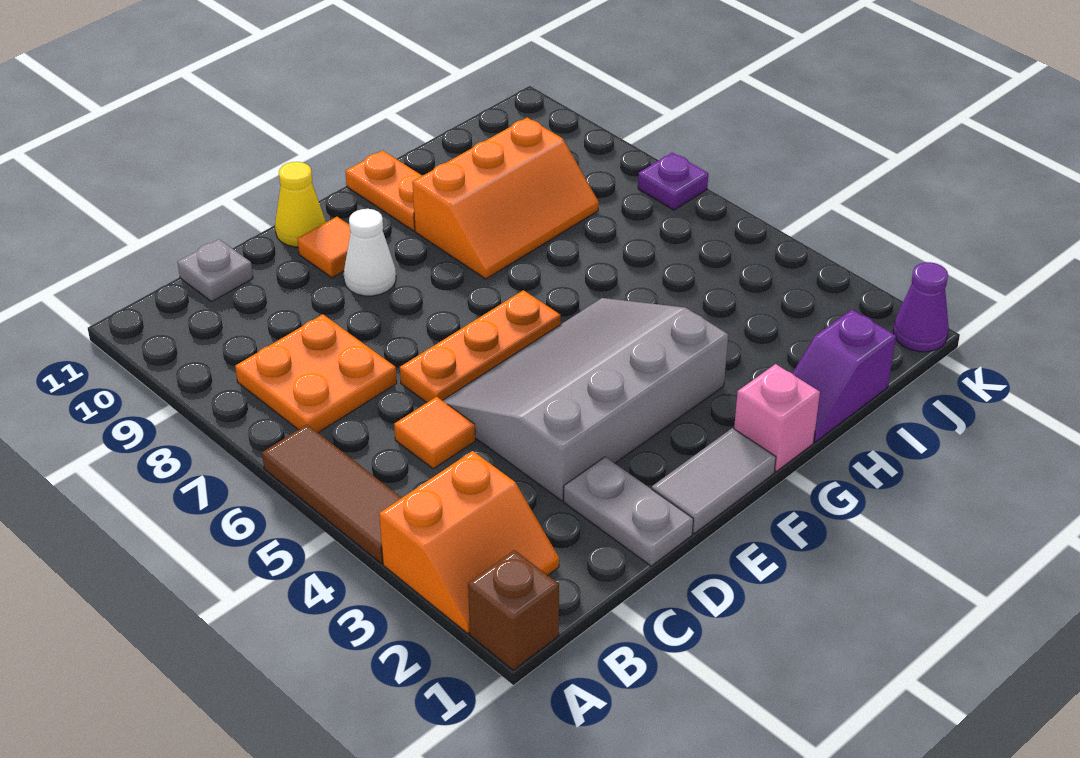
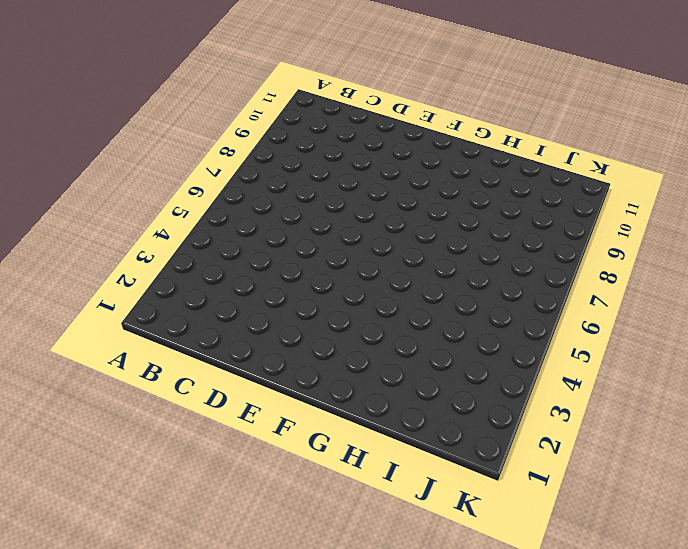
none -> brown brick A1 level 1
none -> orange slope A2:B3 level 1 top 3
none -> brown tile A4:A6 level 1

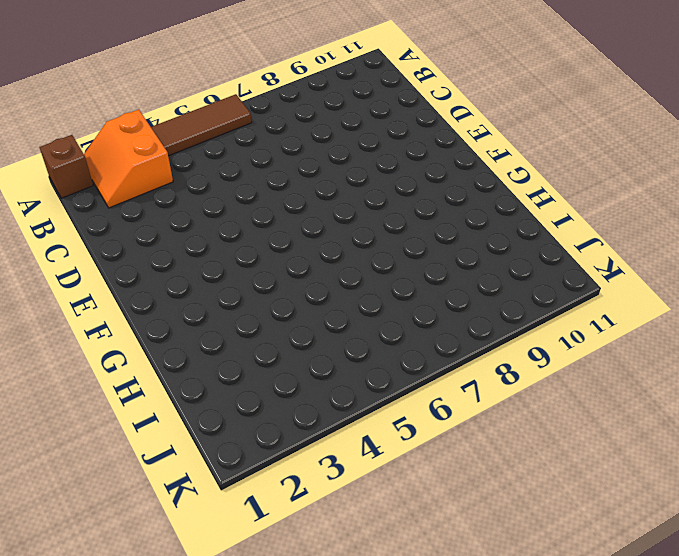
none -> orange plate B7:C8 level 1
none -> orange tile C5 level 1
none -> grey plate C11 level 1

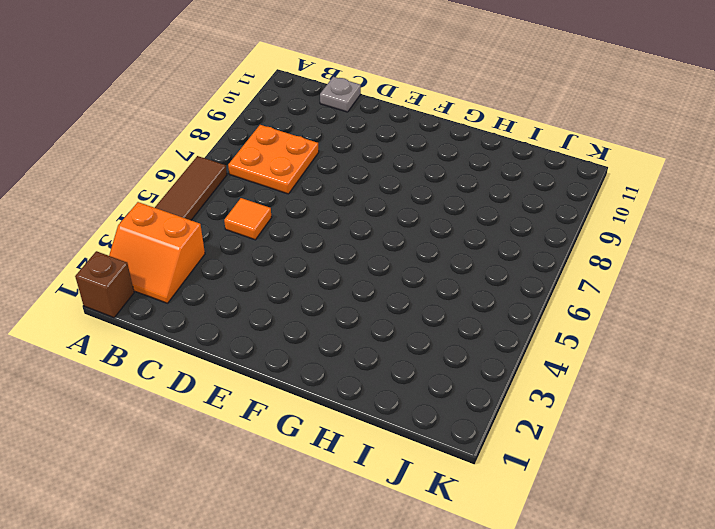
none -> grey plate D1:D2 level 1
none -> grey slope D3:G5 level 1 top 3
none -> orange plate D6:F6 level 1

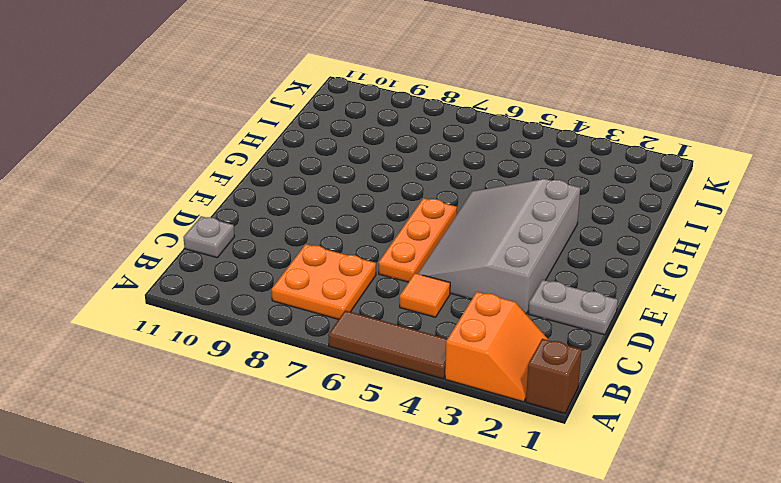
none -> grey tile E1:F1 level 1
none -> white cone E9 level 1
none -> orange tile E10 level 1

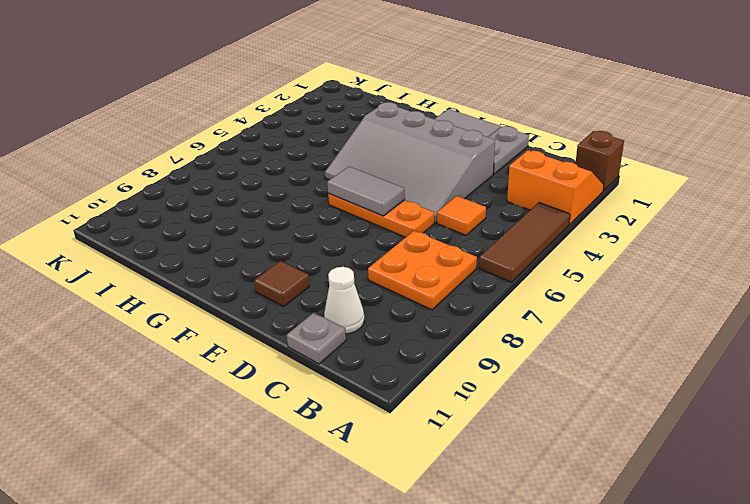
white cone C10 level 1 -> white cone E9 level 1
grey tile E6:F6 level 2 -> none
brown tile E10 level 1 -> orange tile E10 level 1
none -> yellow cone E11 level 1
none -> pink brick G1 level 1
none -> orange slope G8:I9 level 1 top 9

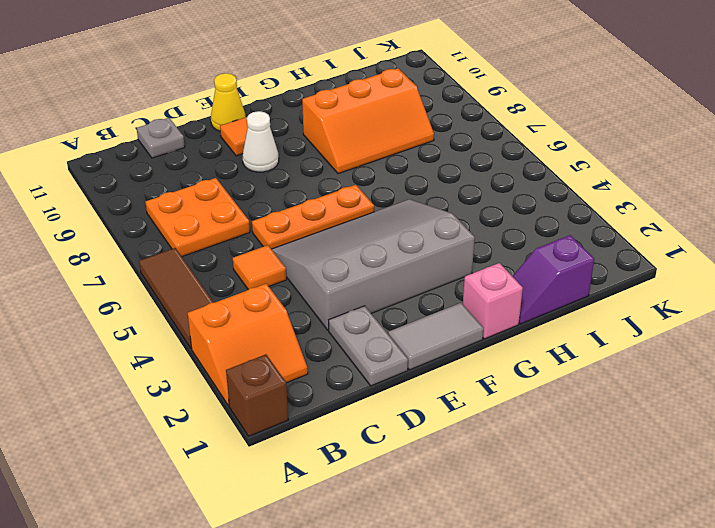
none -> orange plate G10:G11 level 1
none -> purple cone K1 level 1
none -> purple plate K7 level 1

